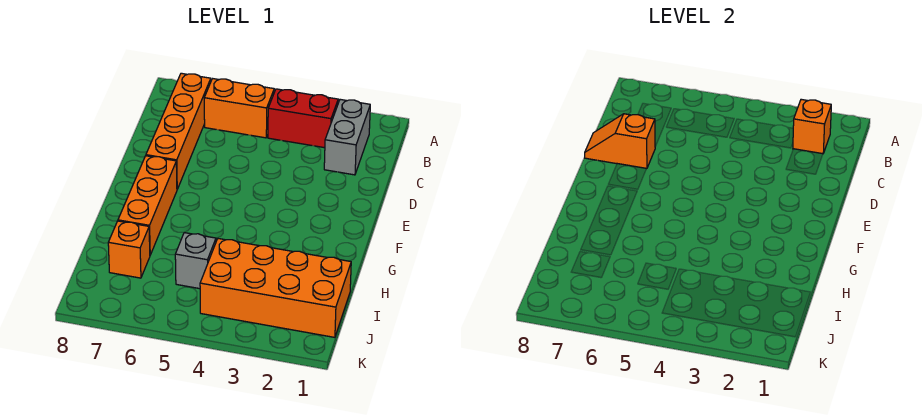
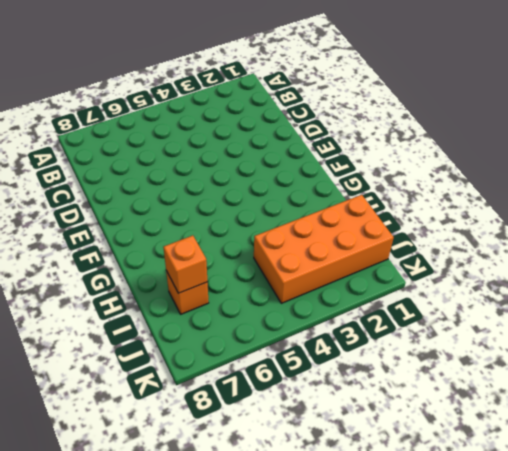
orange brick I7 level 2 -> orange brick B2 level 2
none -> grey brick B2:C2 level 1
none -> red brick B3:B4 level 1

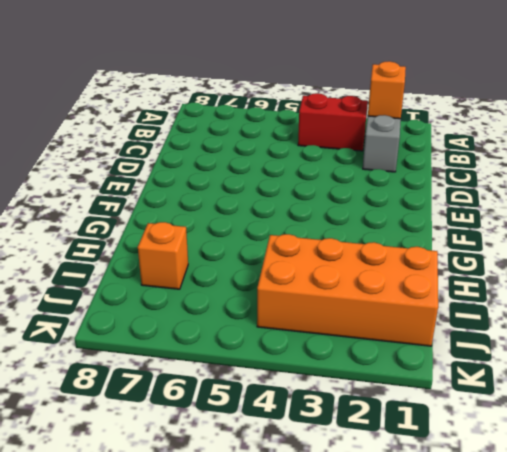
none -> orange brick B5:B6 level 1
none -> orange brick B7:E7 level 1

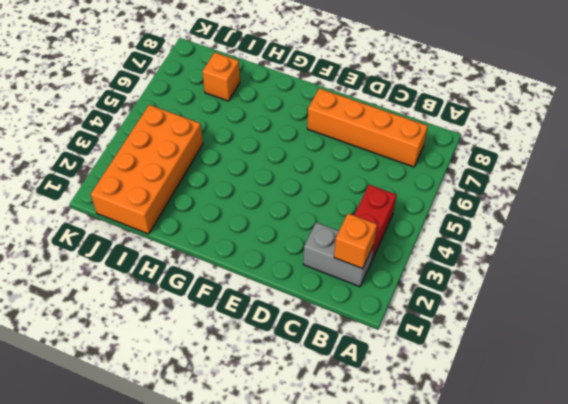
none -> orange brick B5:B6 level 1
none -> orange brick F7:H7 level 1

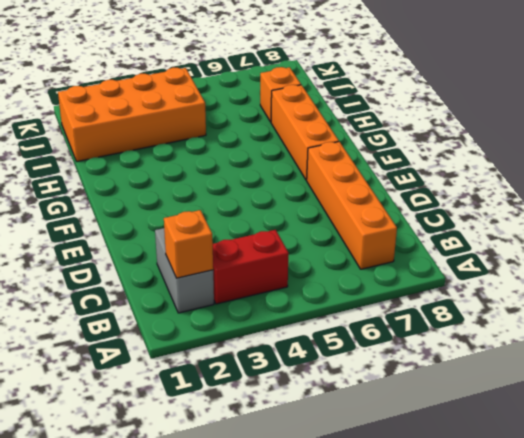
none -> orange brick B5:B6 level 1
none -> grey brick I5 level 1

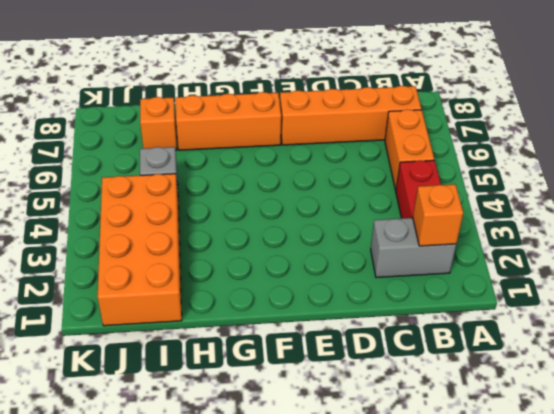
none -> orange slope D7:D8 level 2 top 7

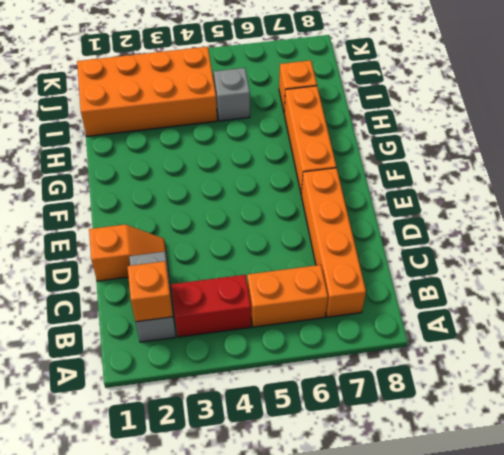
orange slope D1:D2 level 1 top 1 -> orange slope D7:D8 level 2 top 7

